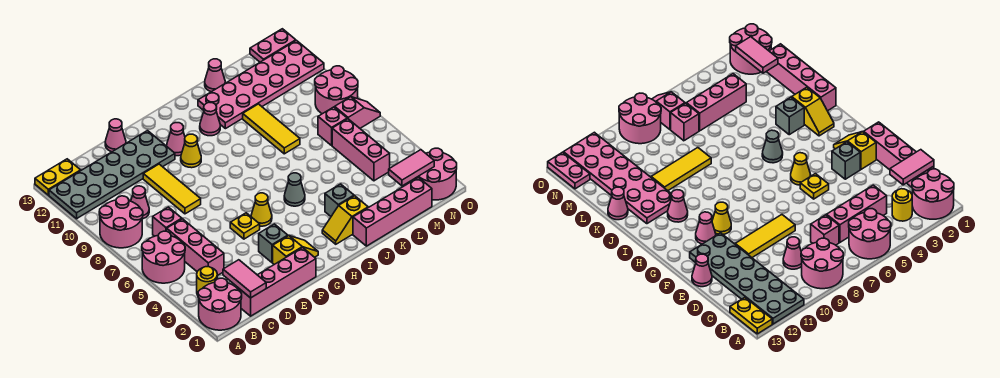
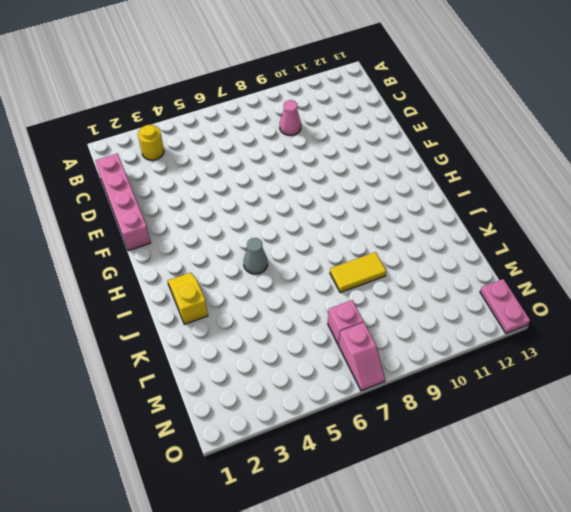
yellow tile K8:K9 level 1 -> yellow tile K8:K10 level 1
none -> pink round brick A1:B2 level 1
none -> pink round brick A5:B6 level 1
none -> pink round brick A8:B9 level 1
none -> grey plate A11:F12 level 1

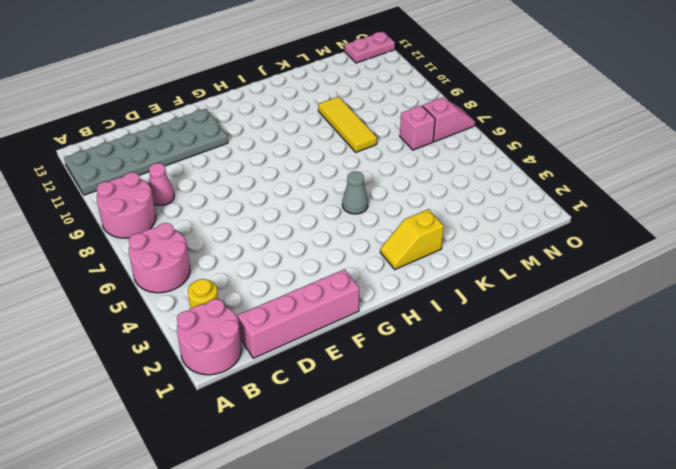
none -> yellow plate A13:B13 level 1
none -> pink brick C4:C6 level 1
none -> pink brick C7 level 1
none -> yellow tile E8:E10 level 1

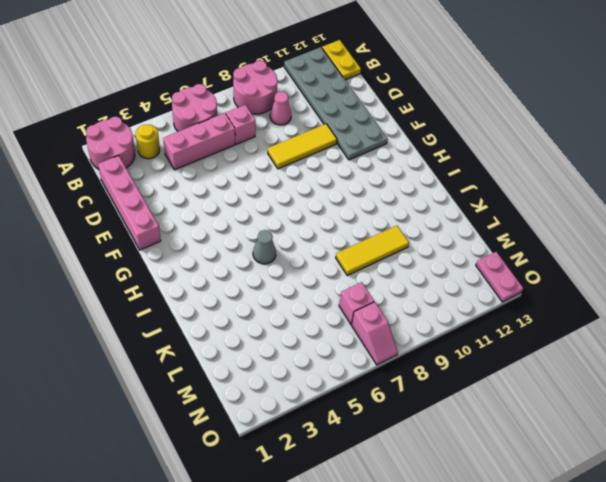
none -> pink cone E13 level 1
none -> yellow slope F2:G2 level 1 top F
none -> grey brick F3 level 1
none -> yellow plate F5 level 1

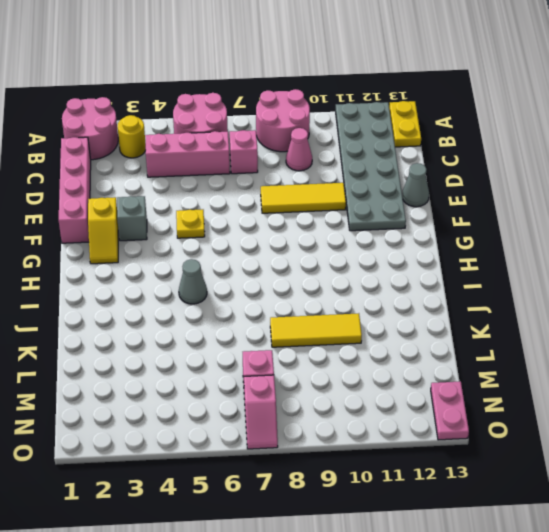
grey cone E13 level 1 -> pink cone E13 level 1
none -> yellow cone G5 level 1
none -> yellow cone G10 level 1
none -> pink cone G11 level 1
none -> yellow slope I2:J2 level 1 top J

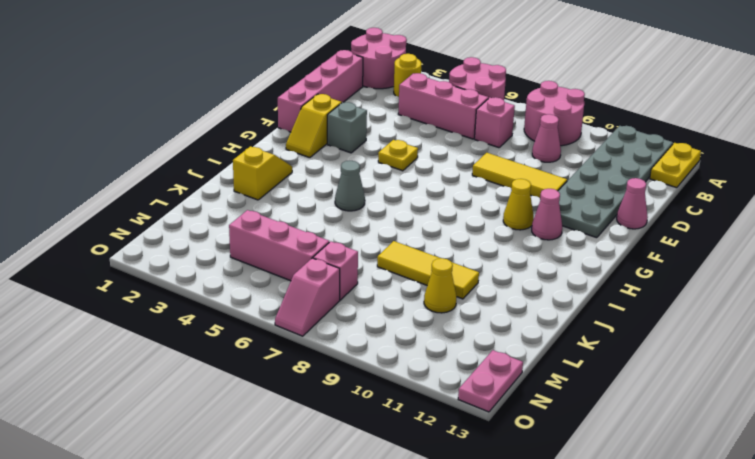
yellow cone L10 level 1 -> yellow cone G5 level 1
none -> pink cone I11 level 1
none -> pink brick J1:M1 level 1
none -> grey brick J3 level 1
none -> pink plate J11:O12 level 1

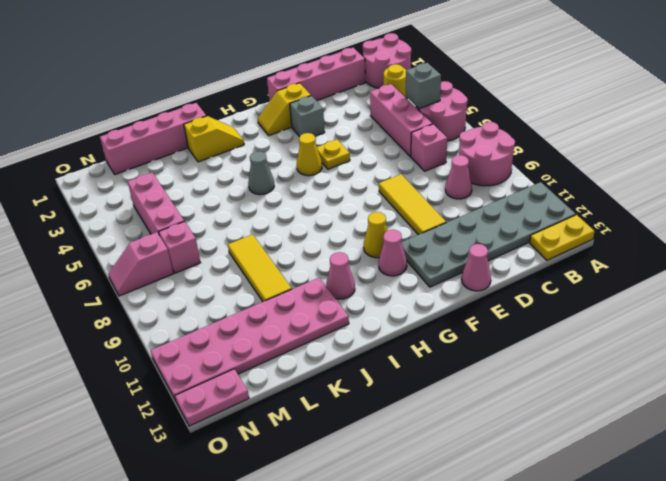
grey brick B5 level 2 -> grey brick J3 level 1
none -> pink cone K13 level 1
none -> pink round brick N1:O2 level 1
none -> pink round brick N8:O9 level 1
none -> pink tile C1:C2 level 2

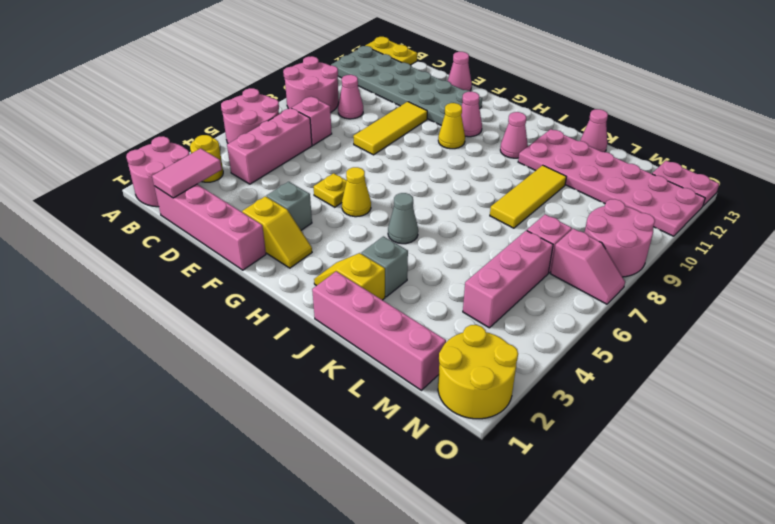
yellow round brick N1:O2 level 1 -> pink round brick N1:O2 level 1
none -> pink tile M2:N2 level 2

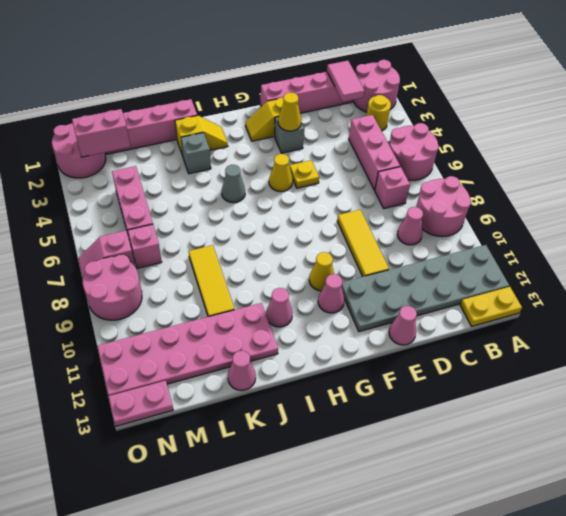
yellow cone F3 level 2 -> none
pink brick M2:N2 level 2 -> pink tile M2:N2 level 2

